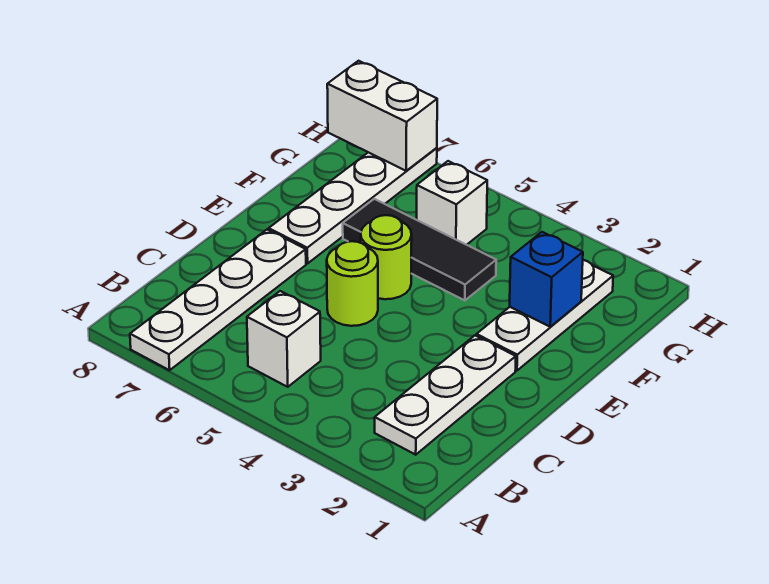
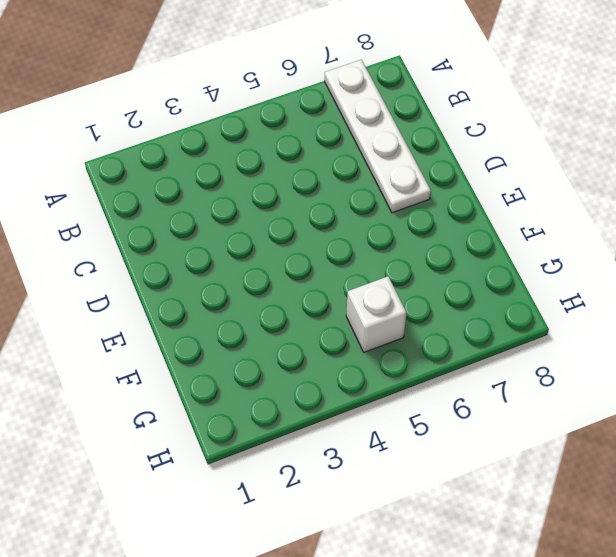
none -> white plate B2:D2 level 1
none -> white brick B5 level 1

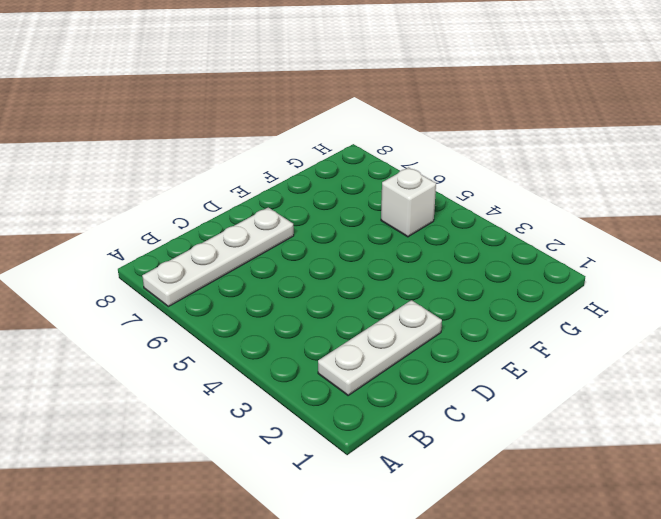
none -> white brick B5 level 1
none -> lime round brick D5 level 1

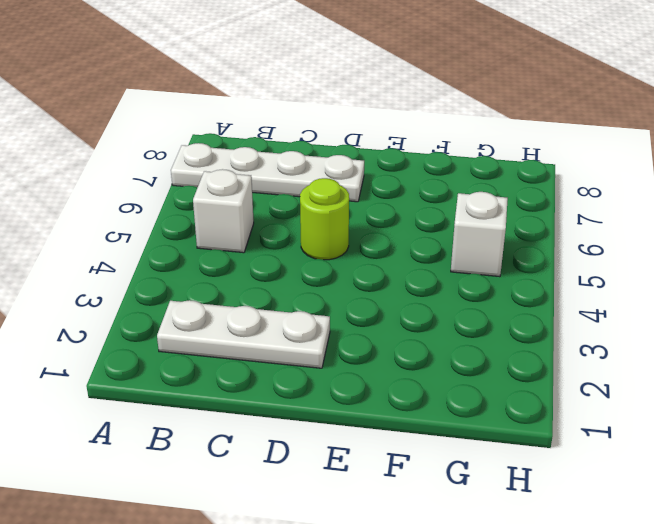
none -> white plate E2:G2 level 1
none -> lime round brick E5 level 1

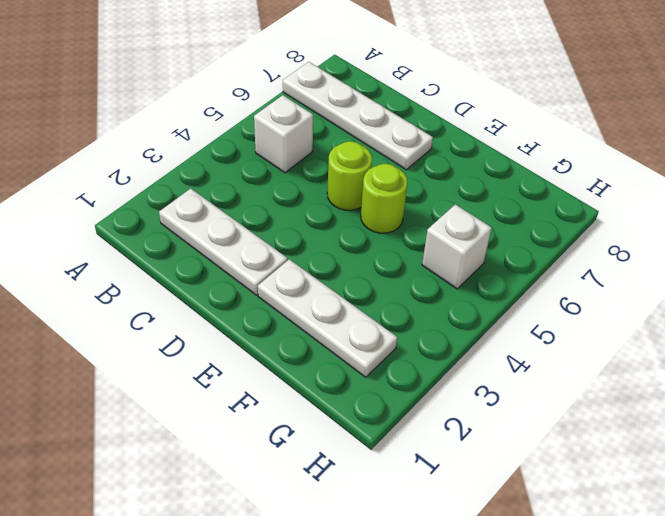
none -> white plate E7:H7 level 1
none -> black tile F4:F6 level 1

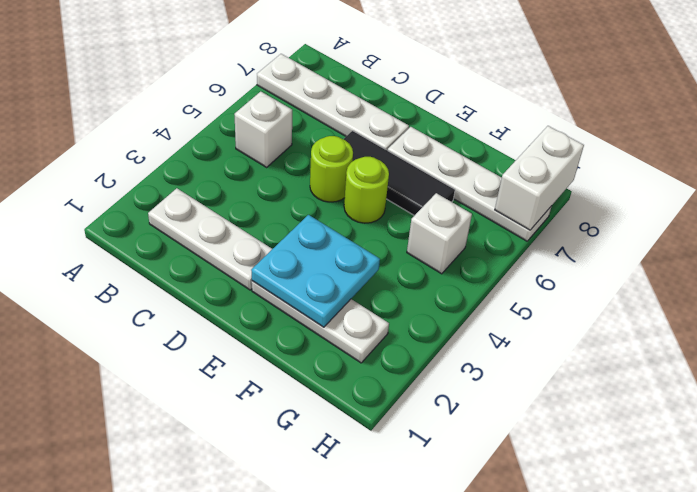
black tile D6:F6 level 1 -> black tile F4:F6 level 1
cyan plate E2:F3 level 2 -> blue brick F2 level 2

